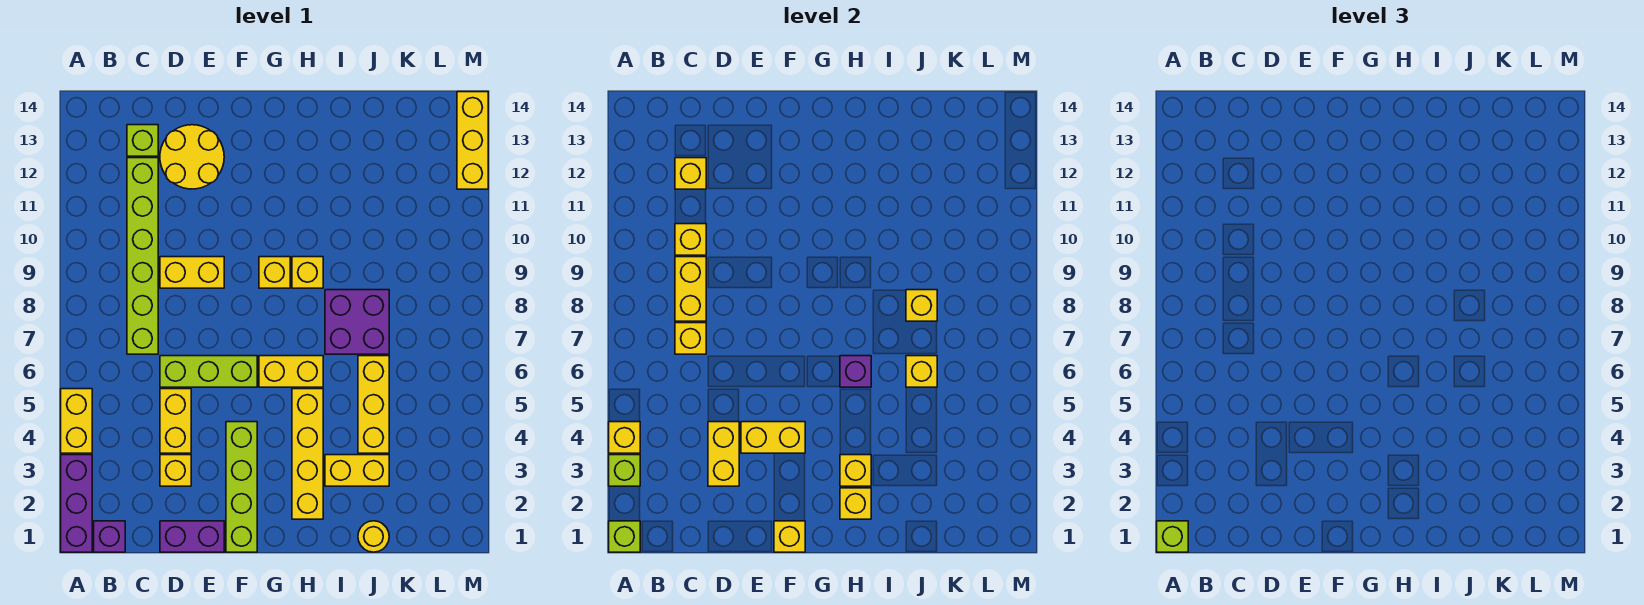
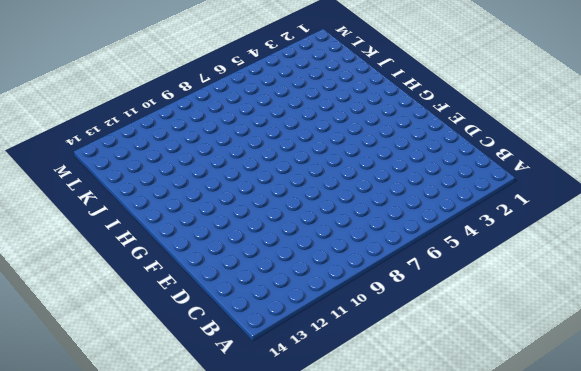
none -> purple brick A1:A3 level 1
none -> yellow brick A4:A5 level 1
none -> purple brick B1 level 1
none -> lime brick C7:C12 level 1

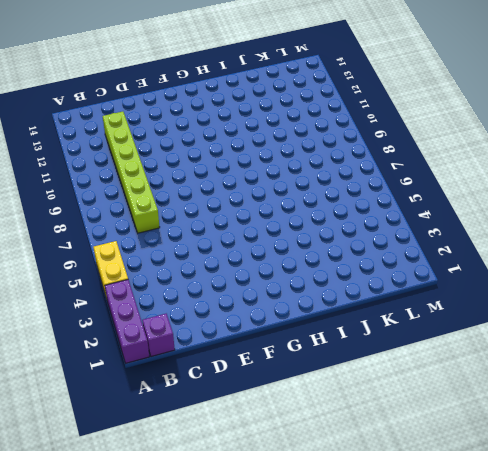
none -> lime brick C13 level 1
none -> purple brick D1:E1 level 1
none -> yellow brick D3 level 1
none -> yellow brick D4:D5 level 1

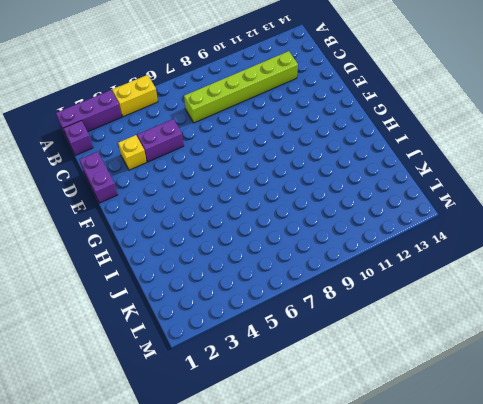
purple brick D4:D5 level 1 -> yellow brick D4:D5 level 1
none -> lime brick C13 level 1
none -> lime brick D6:F6 level 1
none -> yellow brick D9:E9 level 1
none -> yellow round brick D12:E13 level 1

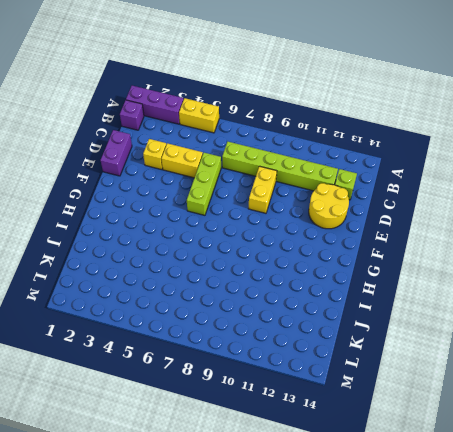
none -> lime brick F1:F4 level 1
none -> yellow brick G6:H6 level 1
none -> yellow brick G9 level 1
none -> yellow brick H2:H5 level 1

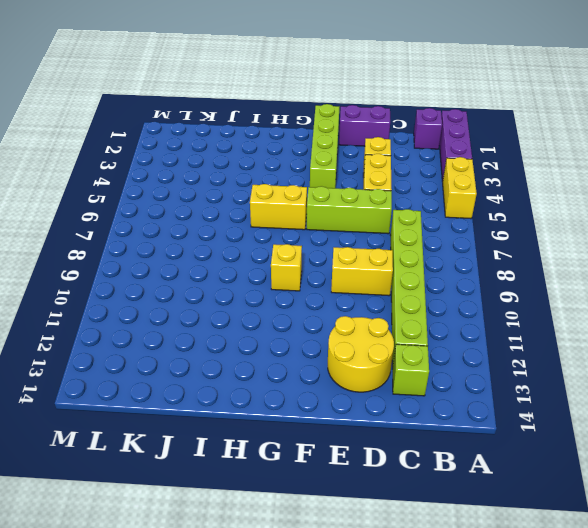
none -> yellow brick H2:H5 level 1
none -> yellow brick H9 level 1
none -> yellow brick I3:J3 level 1
none -> purple brick I7:J8 level 1

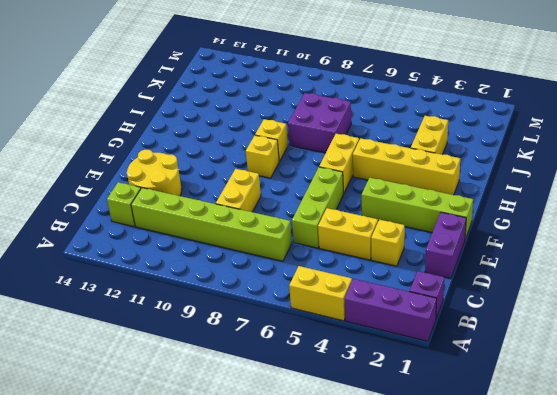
none -> yellow round brick J1 level 1
none -> yellow brick J4:J6 level 1
none -> yellow brick M12:M14 level 1
none -> lime brick A1 level 2

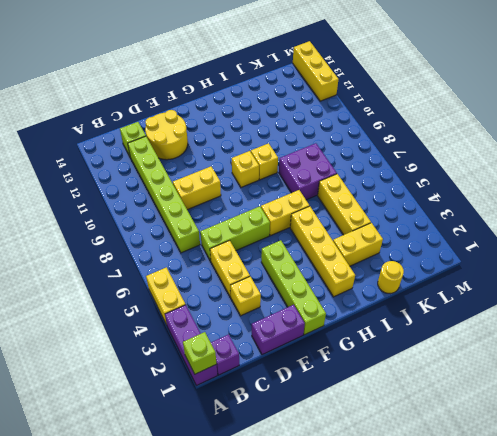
none -> lime brick A3 level 2
none -> yellow brick A4 level 2
none -> yellow brick C7 level 2
none -> yellow brick C8:C9 level 2

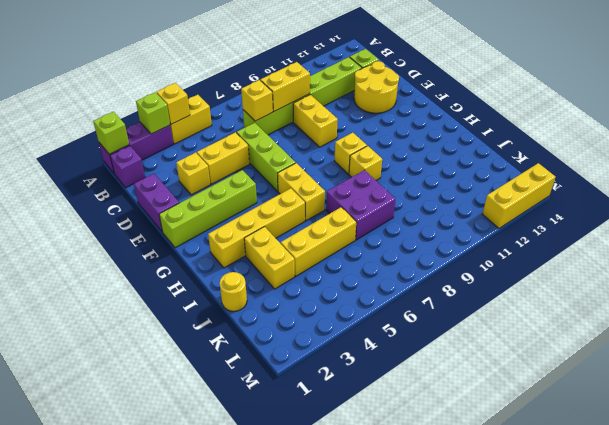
none -> yellow brick C10 level 2
none -> yellow brick C12 level 2
none -> yellow brick D3:D4 level 2
none -> yellow brick E4:F4 level 2

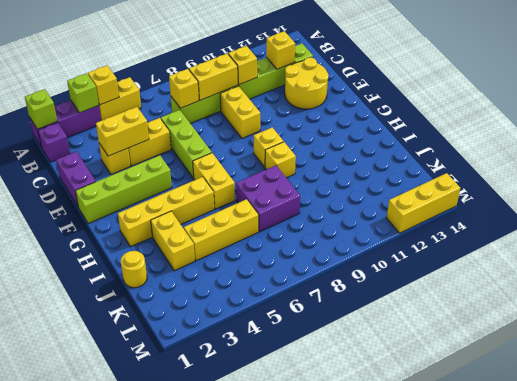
none -> yellow brick E4:F4 level 2
none -> yellow brick F1 level 2
none -> yellow brick H2 level 2
none -> yellow brick H3 level 2

